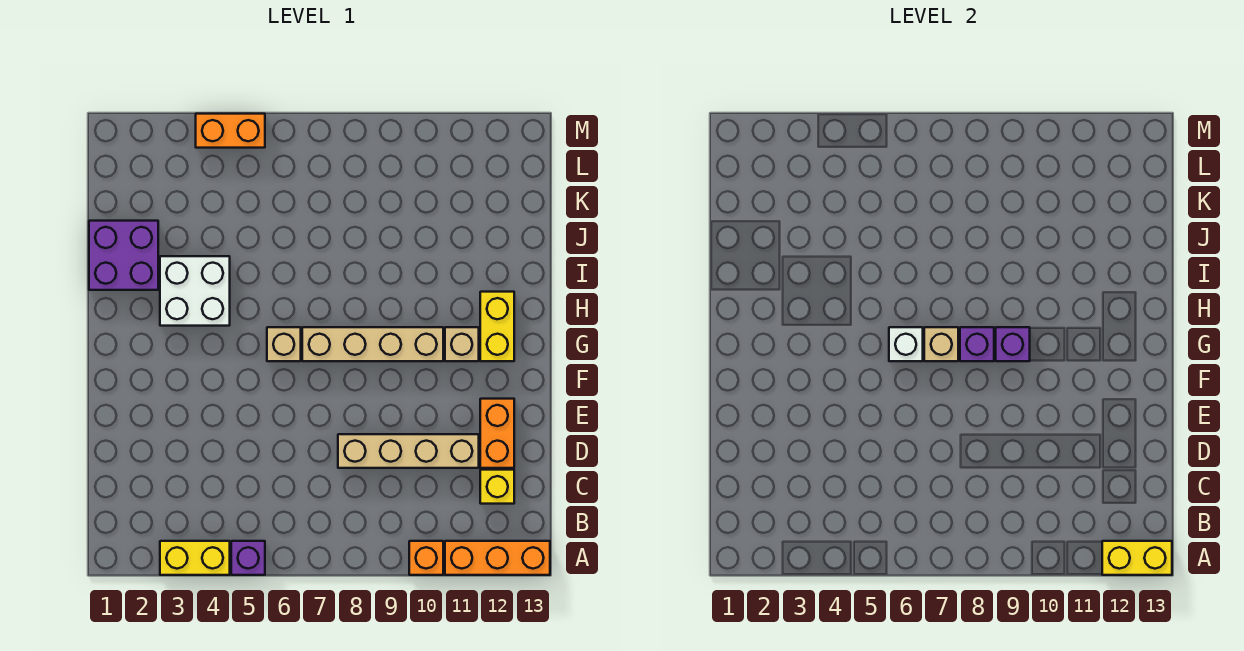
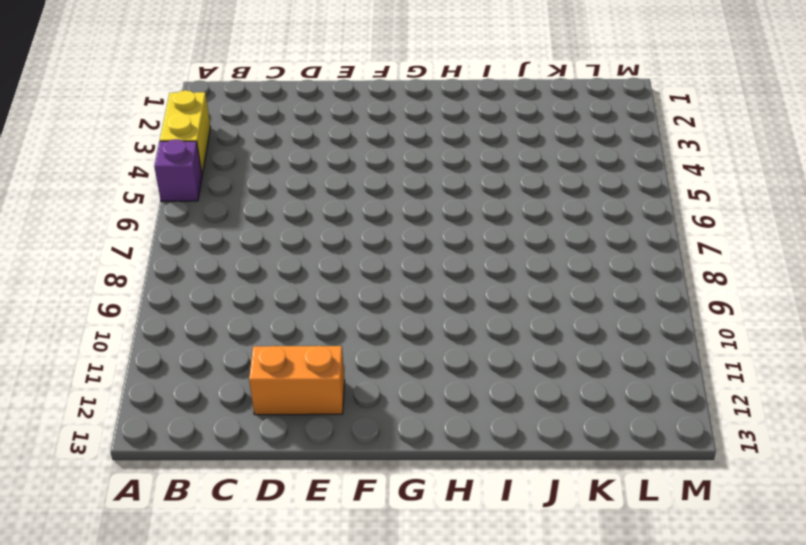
none -> orange brick A10 level 1
none -> orange brick A11:A13 level 1
none -> yellow brick C12 level 1

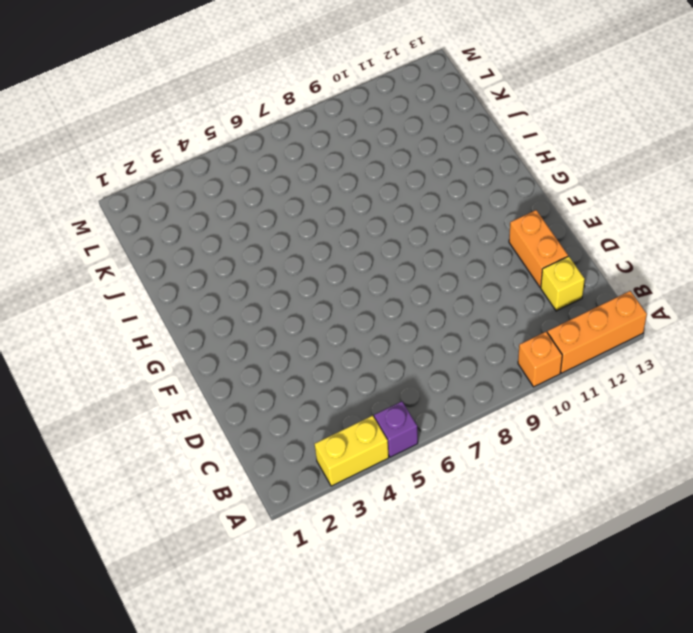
none -> tan brick D8:D11 level 1
none -> tan brick G6 level 1
none -> tan brick G7:G10 level 1

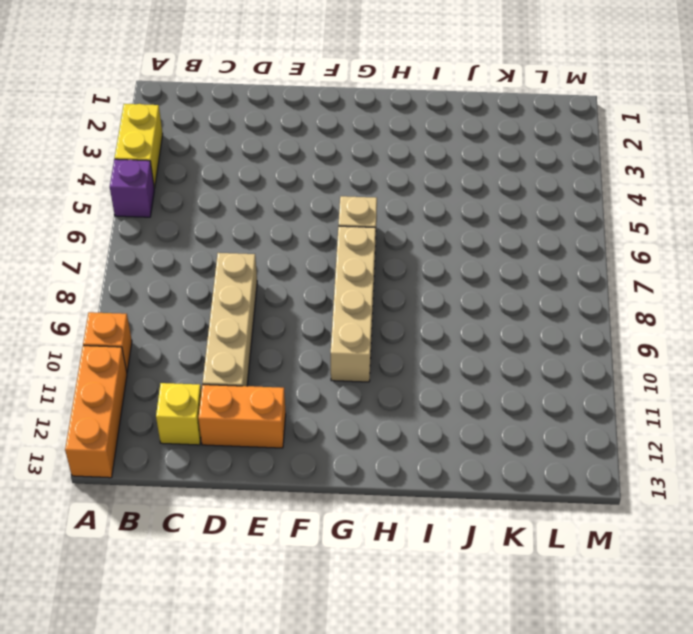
none -> tan brick G11 level 1
none -> yellow brick G12:H12 level 1
none -> white brick H3:I4 level 1

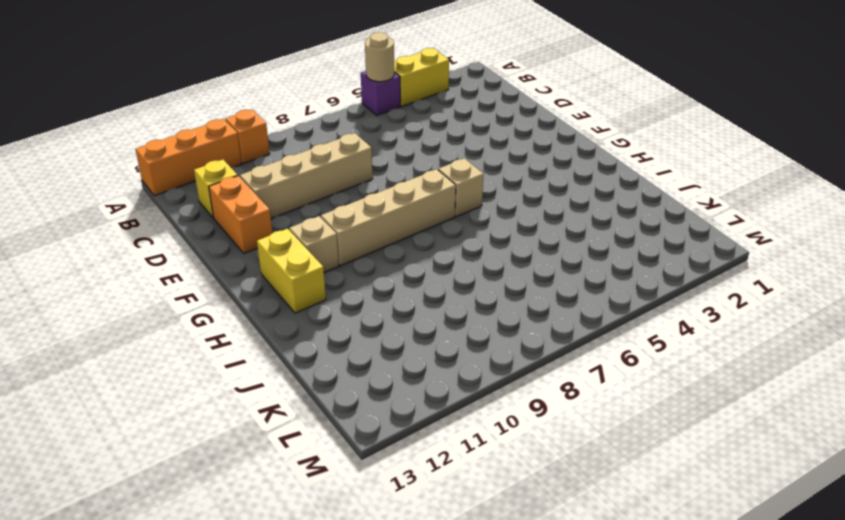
tan round brick A5 level 2 -> none
none -> white brick H3:I4 level 1
none -> purple brick I1:J2 level 1
none -> orange brick M4:M5 level 1

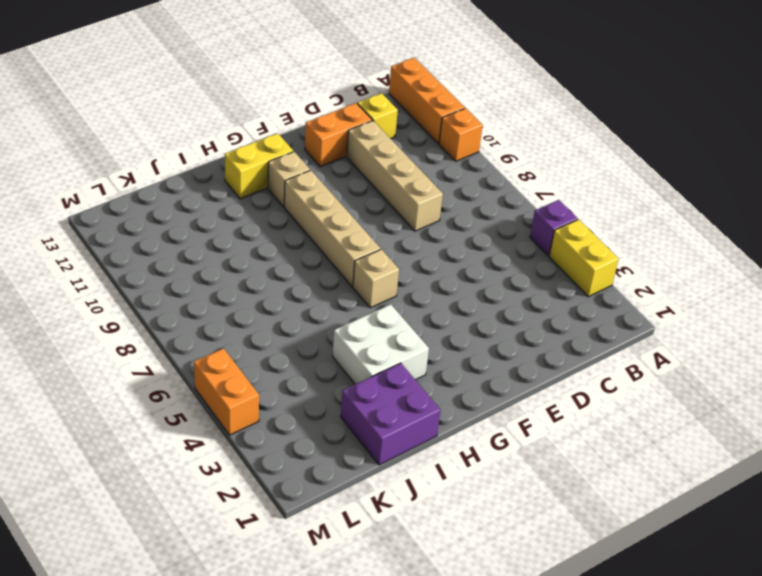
none -> yellow brick A12:A13 level 2
none -> white brick G6 level 2
none -> tan brick G7 level 2

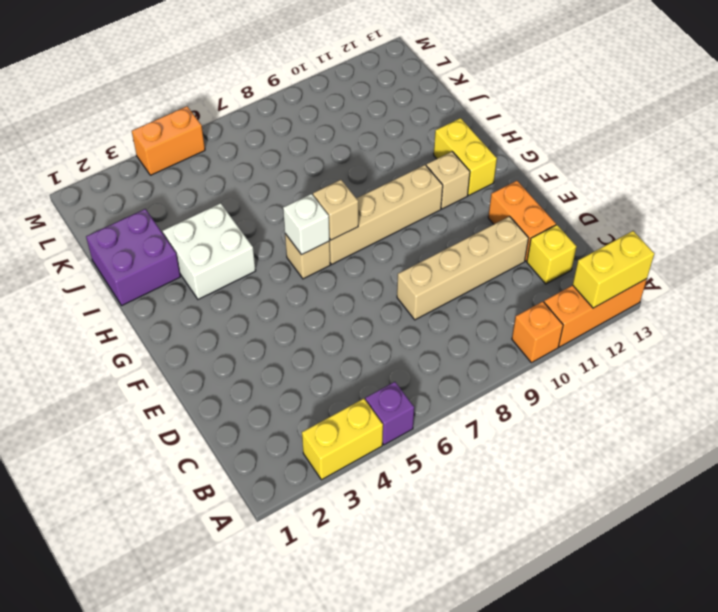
none -> purple brick G8 level 2
none -> purple brick G9 level 2

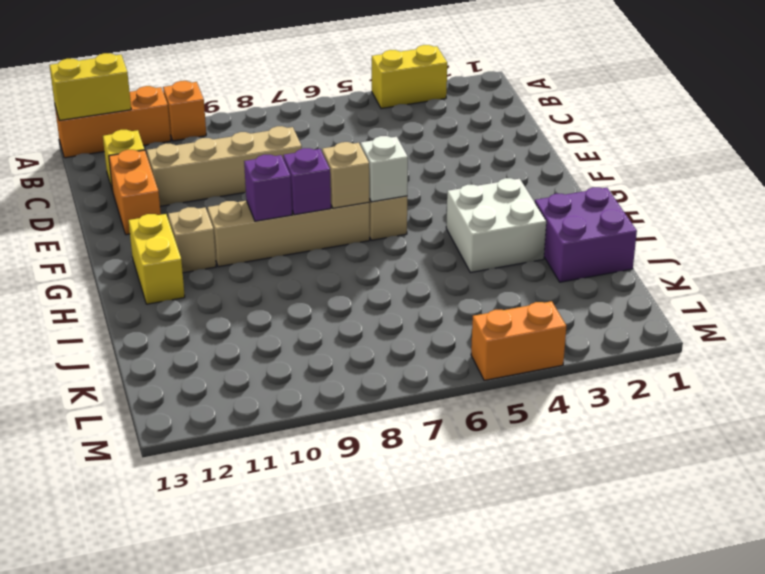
none -> purple brick A5 level 1

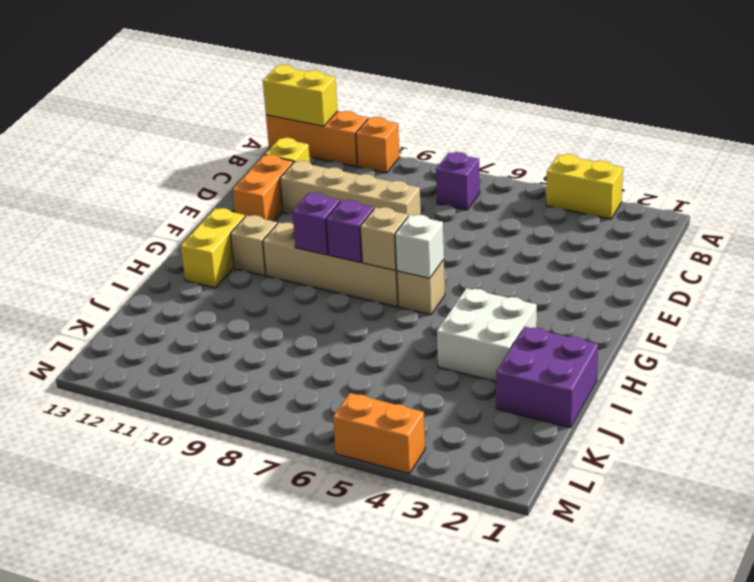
purple brick B7 level 1 -> purple brick A5 level 1

